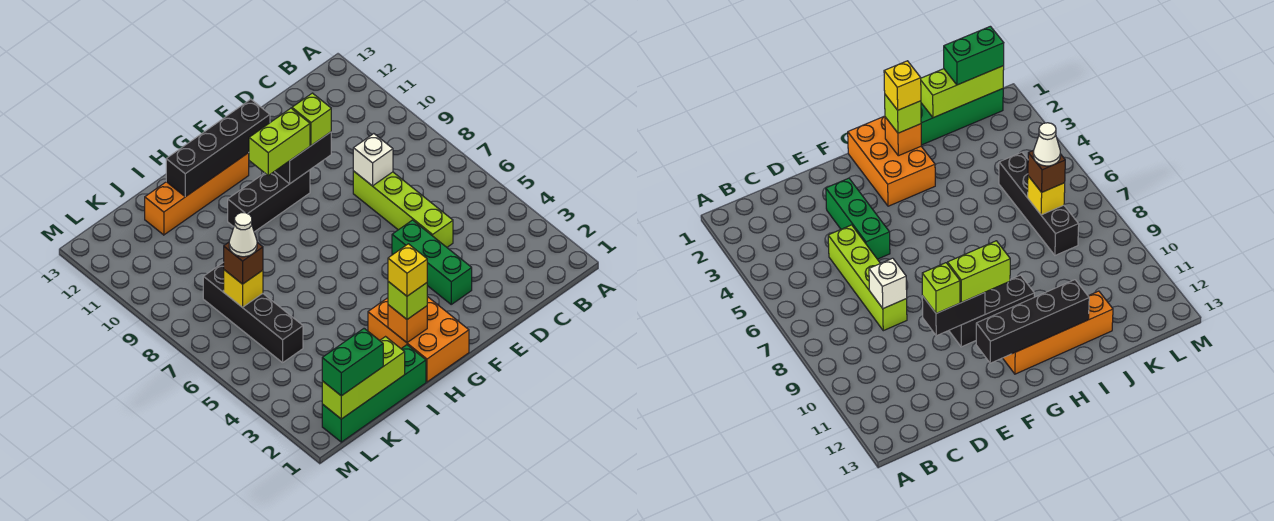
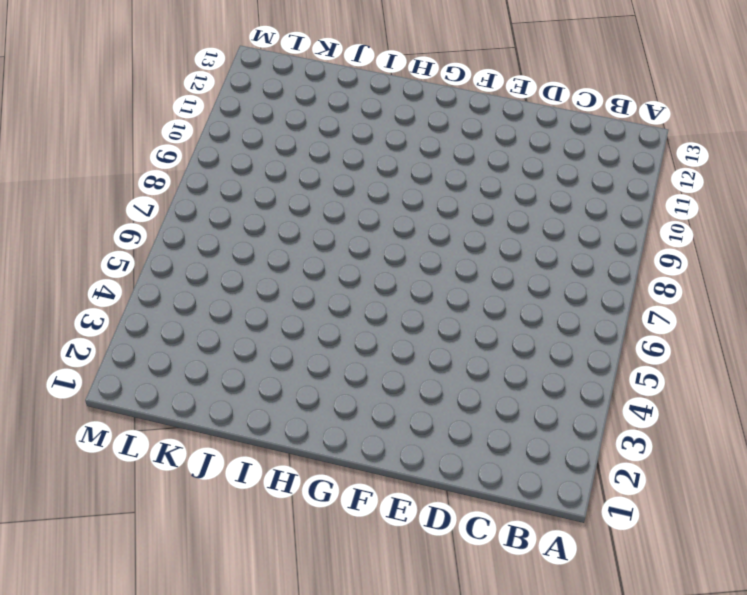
none -> lime brick D5:D8 level 1
none -> green brick E3:E5 level 1
none -> black brick F10:H10 level 1

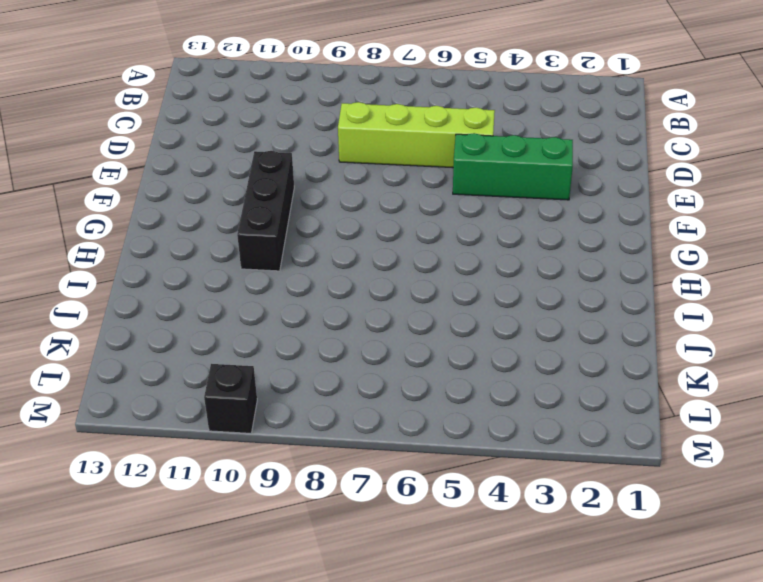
black brick M10 level 1 -> none
none -> orange brick G1:H3 level 1
none -> orange brick G12:J12 level 1
none -> green brick I1:L1 level 1

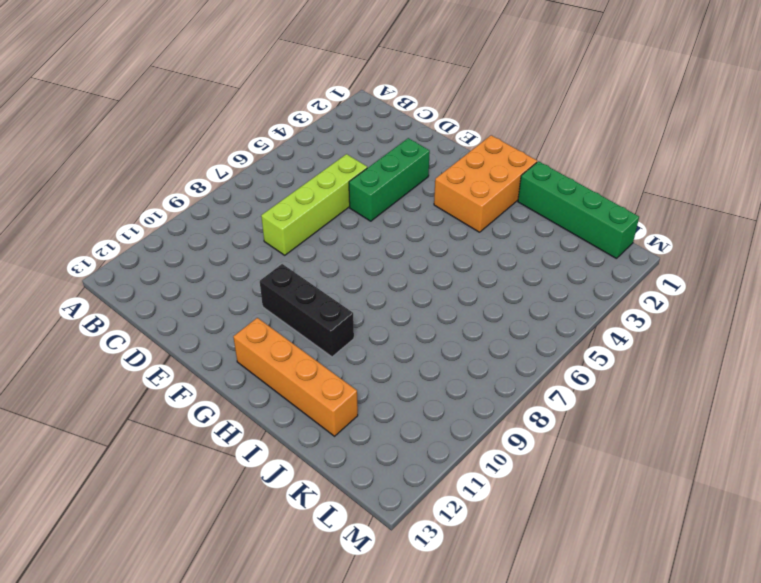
none -> black brick K5:K8 level 1
none -> white brick D8 level 2
none -> black brick E10:F10 level 2

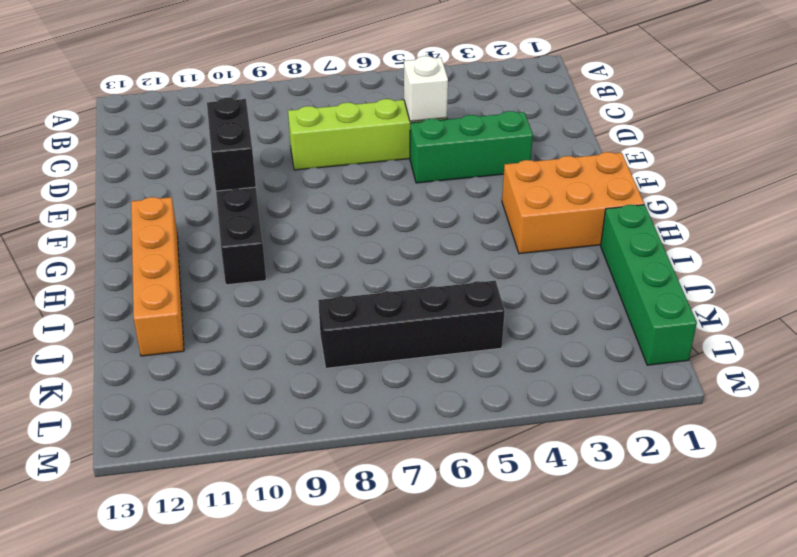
white brick D5 level 2 -> white brick D8 level 2
none -> black brick F12:I12 level 2
none -> orange brick H2 level 2
none -> lime brick J1:L1 level 2

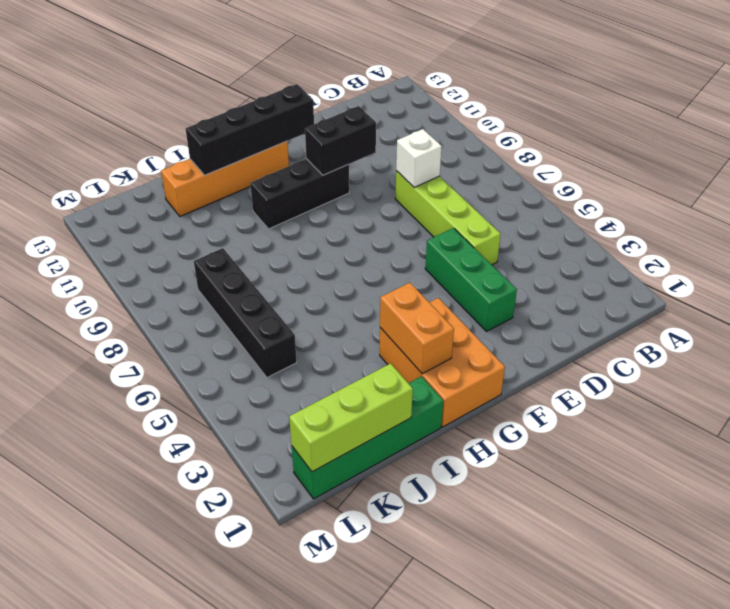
orange brick H2:H3 level 2 -> orange brick H2 level 2
none -> yellow brick K7 level 2
none -> lime brick E10 level 3
none -> lime brick F10:G10 level 3

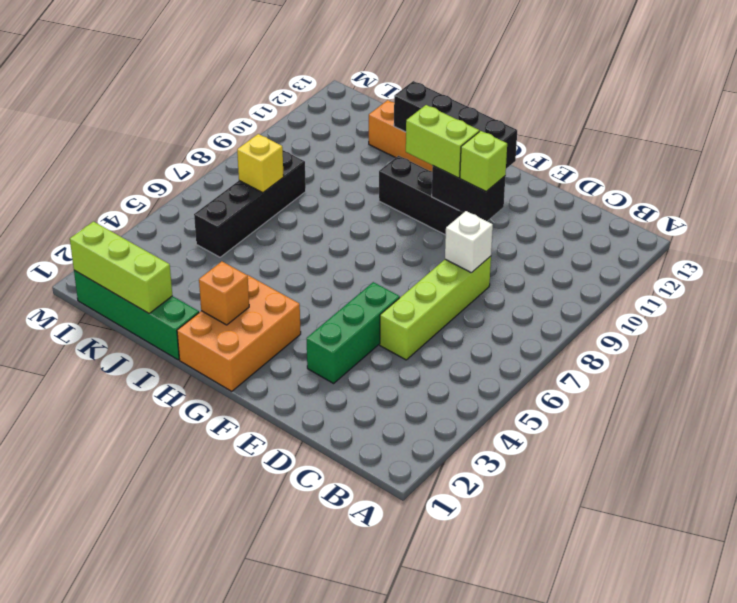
none -> lime brick H2 level 3
none -> green brick K1:L1 level 3
none -> brown brick K7 level 3

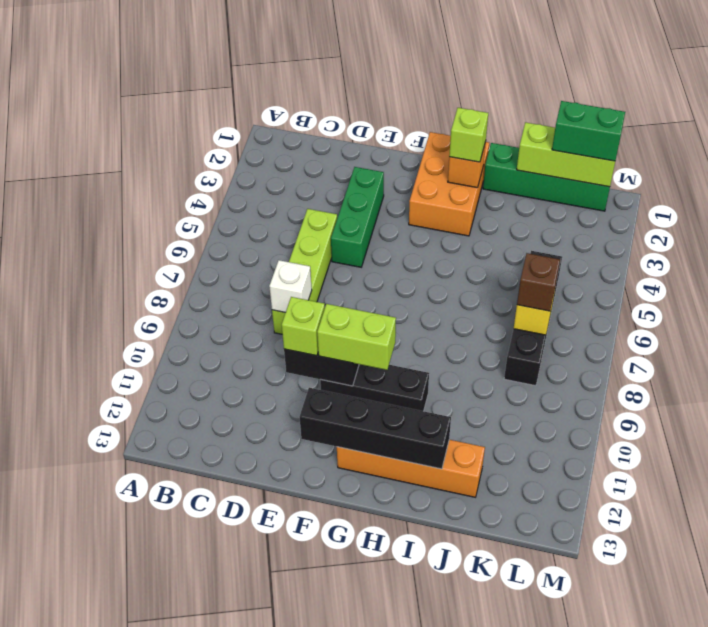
none -> yellow brick H2 level 4
none -> white cone K7 level 4

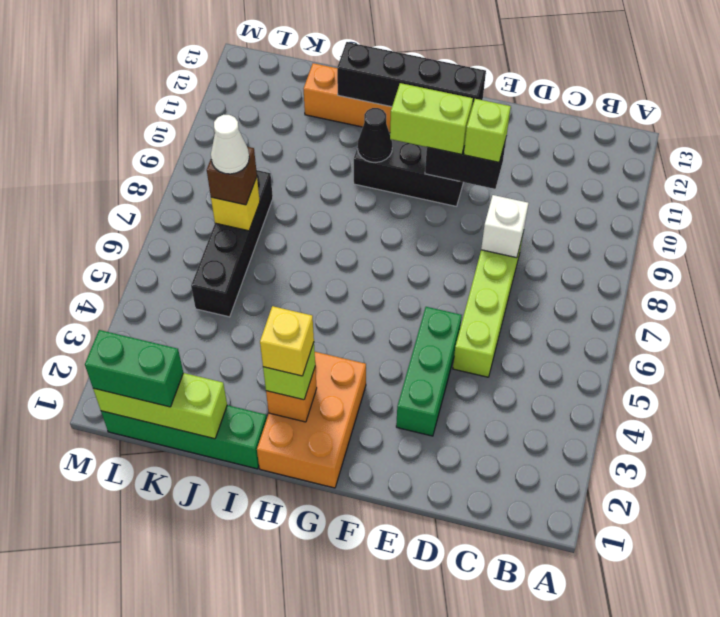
black cone H10 level 2 -> none

